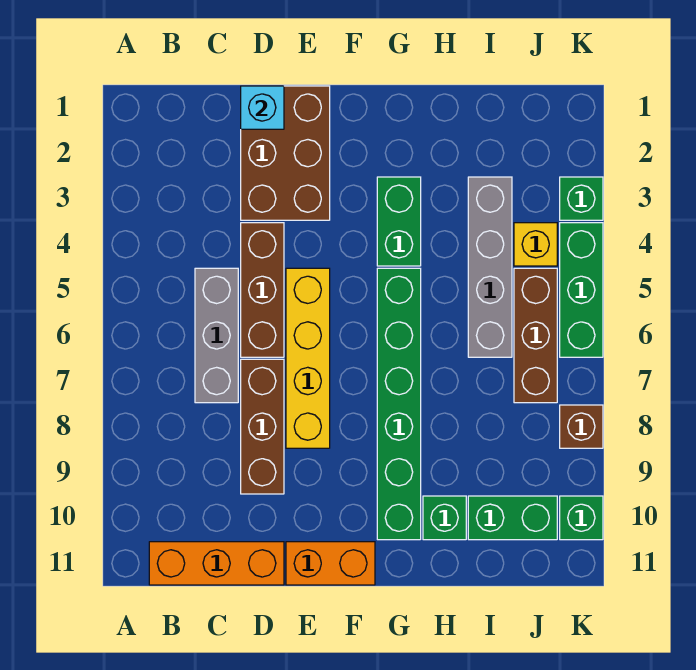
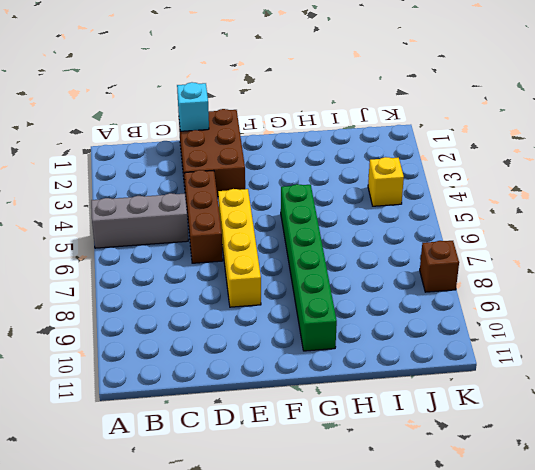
grey brick A5:C5 level 1 -> grey brick C5:C7 level 1
none -> orange brick B11:D11 level 1
none -> brown brick D7:D9 level 1
none -> orange brick E11:F11 level 1

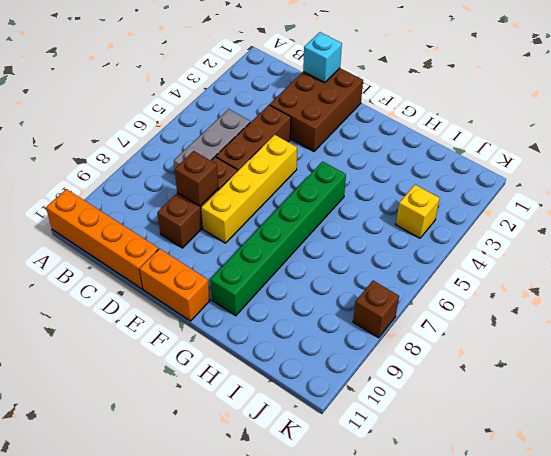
orange brick A11:D11 level 1 -> orange brick B11:D11 level 1
brown brick D8 level 2 -> none
none -> green brick G3:G4 level 1
none -> green brick H10 level 1
none -> grey brick I3:I6 level 1

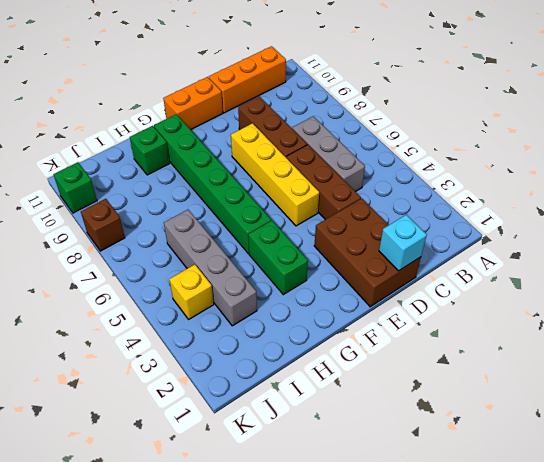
none -> green brick I10:J10 level 1
none -> brown brick J5:J7 level 1
none -> green brick K3 level 1

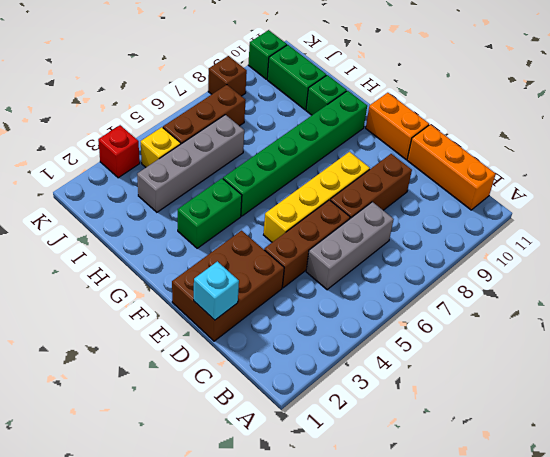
red brick K3 level 1 -> green brick K3 level 1
none -> green brick K4:K6 level 1

